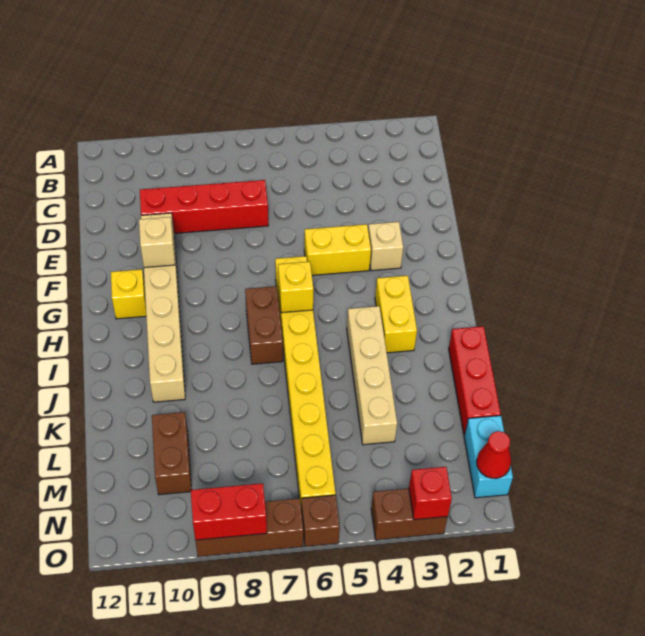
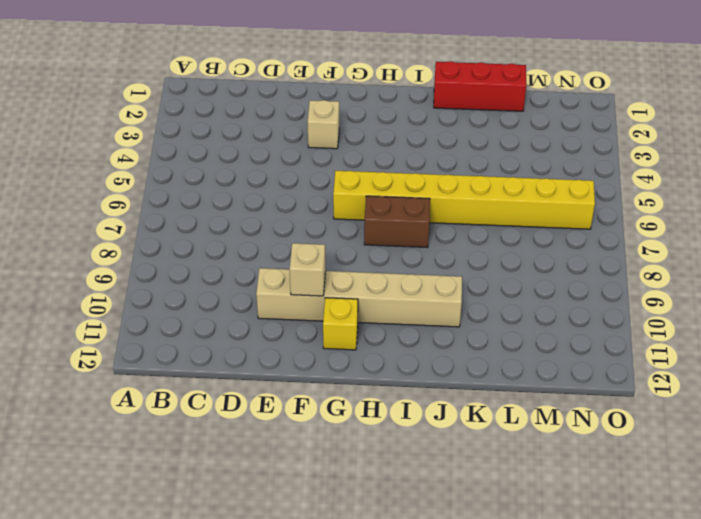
none -> red brick D7:D10 level 1
none -> yellow brick F4:F5 level 1
none -> yellow brick H3:I3 level 1

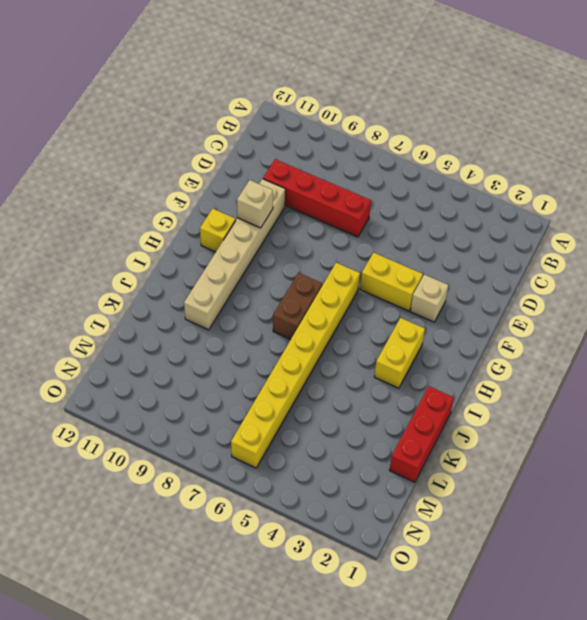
none -> tan brick I4:L4 level 1
none -> brown brick L10:M10 level 1
none -> cyan brick M1:N1 level 1

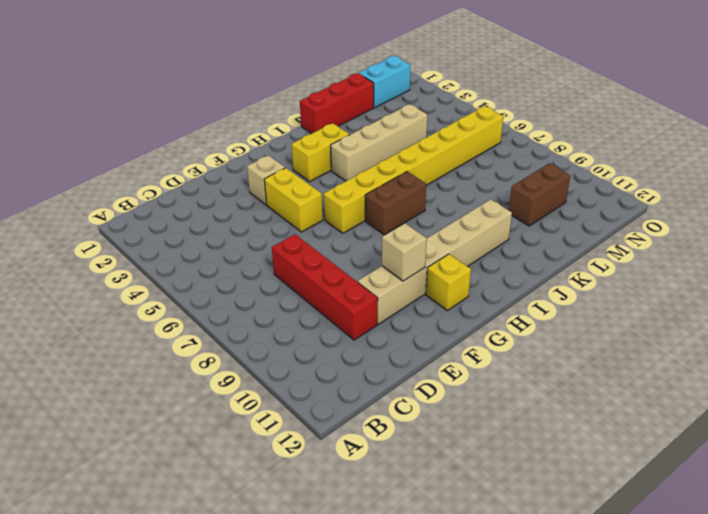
none -> brown brick O3:O4 level 1
none -> brown brick O6 level 1
none -> brown brick O7:O9 level 1

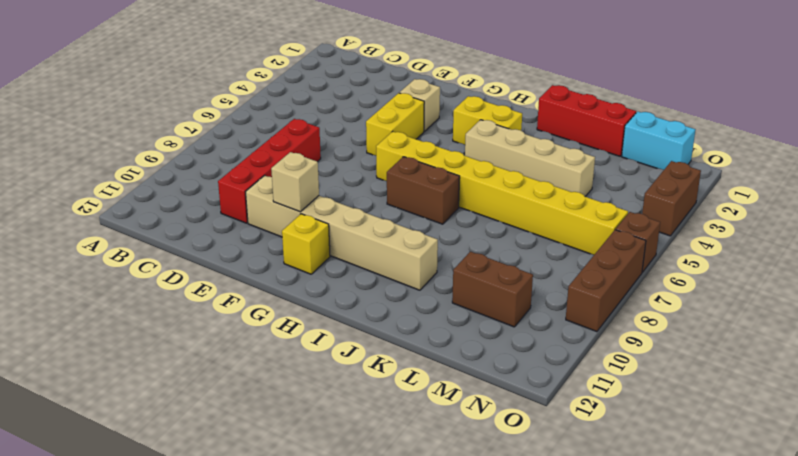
none -> yellow brick H6 level 2
none -> red cone N1 level 2
none -> red brick O3 level 2

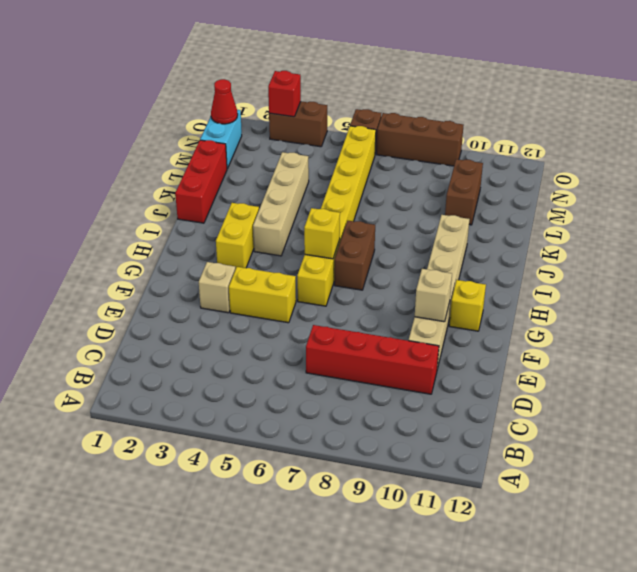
none -> red brick O8:O9 level 2

